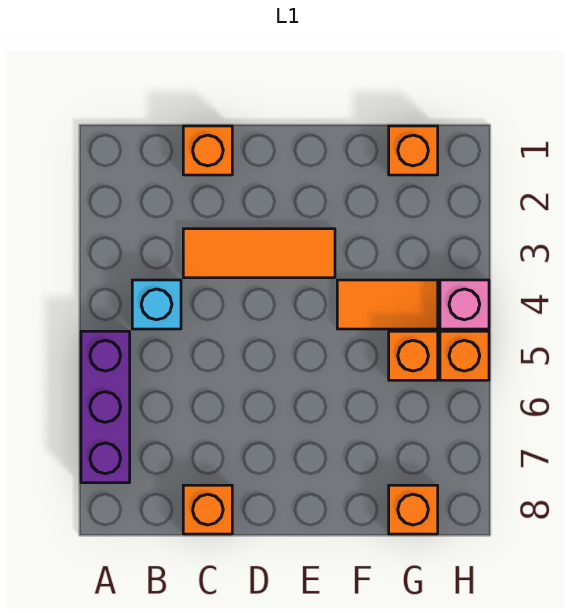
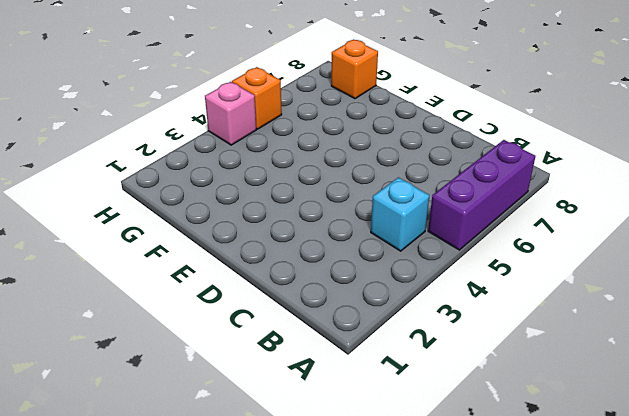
none -> orange brick C1 level 1
none -> orange tile C3:E3 level 1

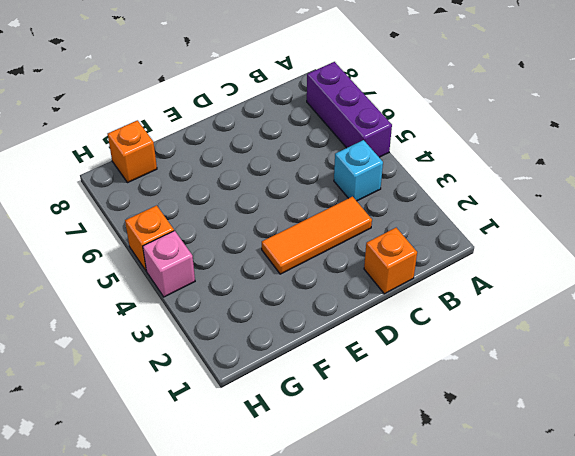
none -> orange brick C8 level 1
none -> orange tile F4:G4 level 1

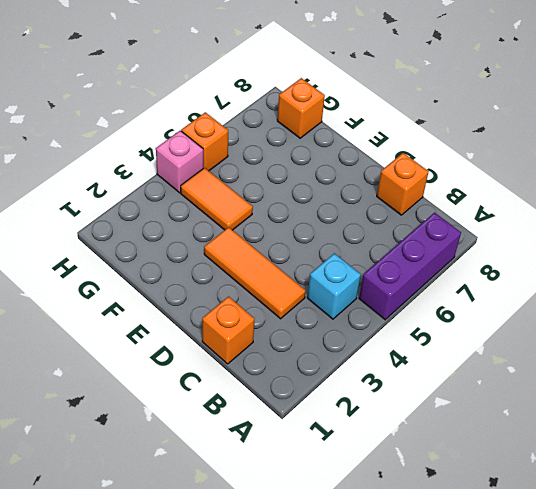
none -> orange brick G1 level 1
none -> orange brick G5 level 1

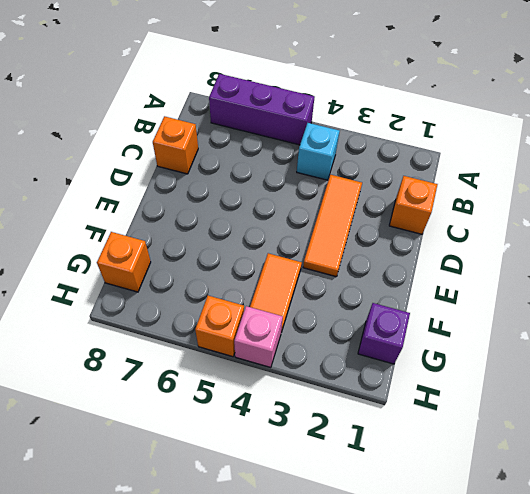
purple brick G1 level 1 -> orange brick G1 level 1
none -> orange brick G5 level 1

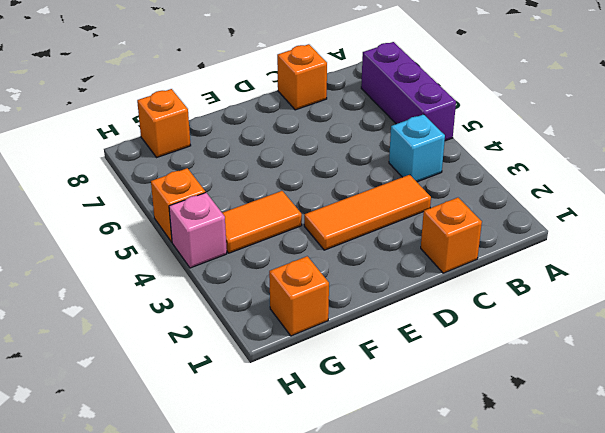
none -> orange brick G5 level 1

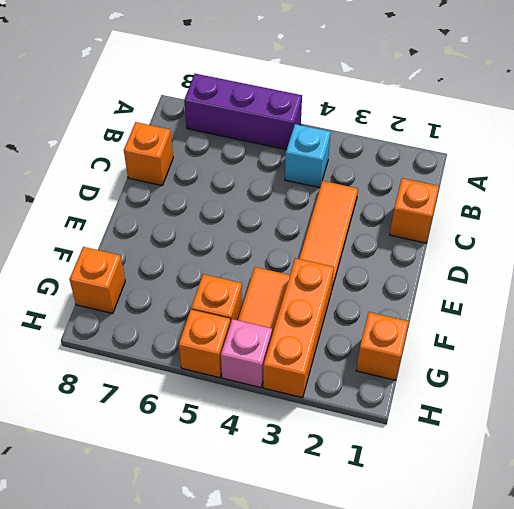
orange brick F3:H3 level 1 -> none

